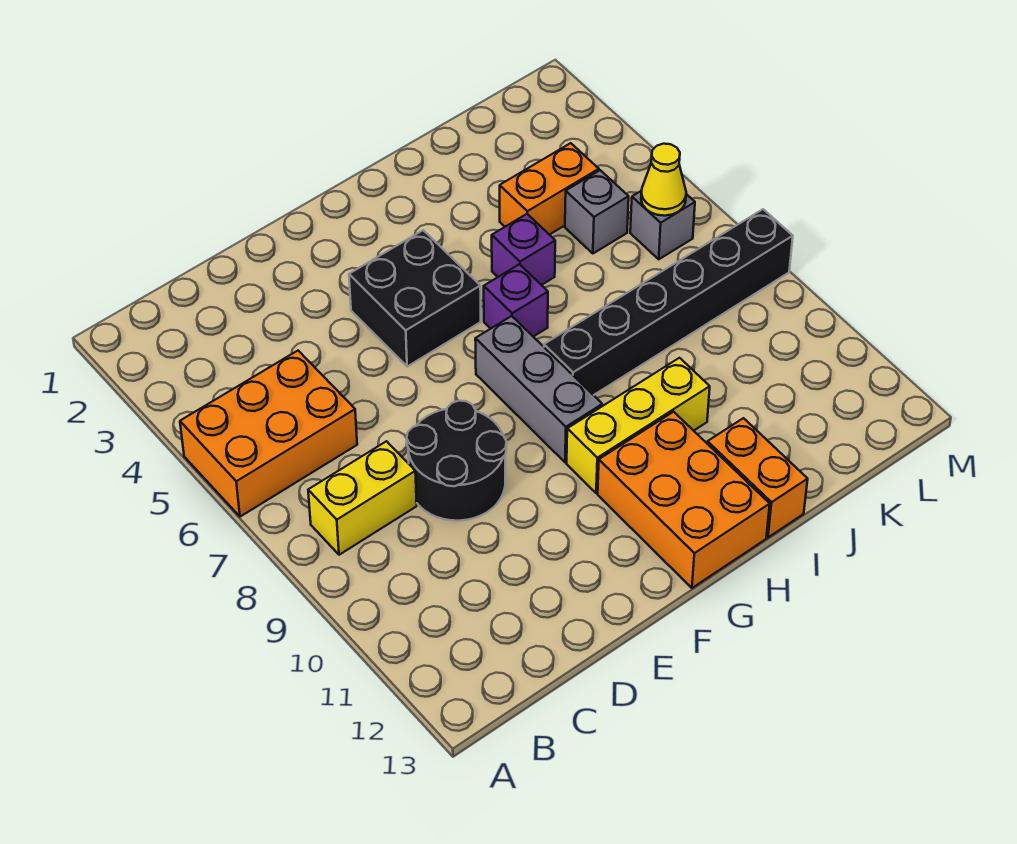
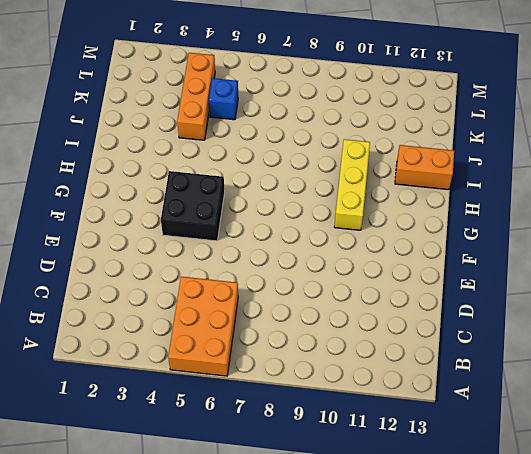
orange brick J4:L4 level 1 -> orange brick J4:K4 level 1
blue brick K5 level 1 -> grey brick K5 level 1
none -> yellow brick B8:C8 level 1
none -> black round brick D8:E9 level 1
none -> grey brick G7:G9 level 1

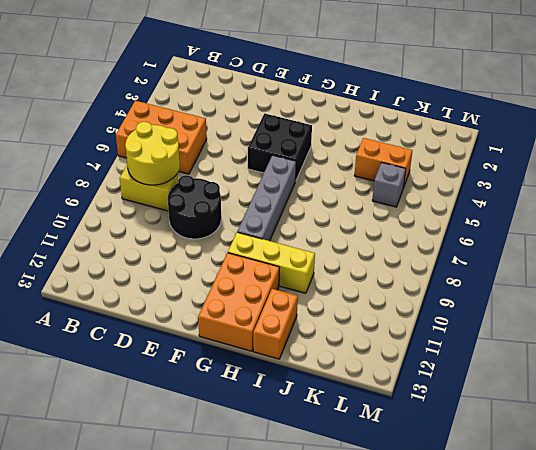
yellow round brick B7:C8 level 2 -> none
grey brick G6:G9 level 1 -> grey brick G7:G9 level 1
none -> purple brick H6 level 1
none -> black brick H8:M8 level 1
none -> purple brick I5 level 1

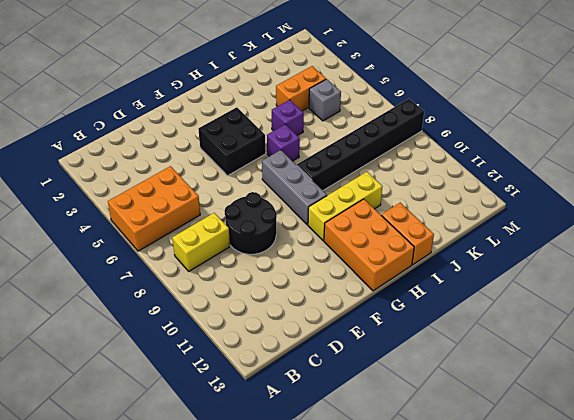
none -> grey brick L6 level 1
none -> yellow cone L6 level 2

